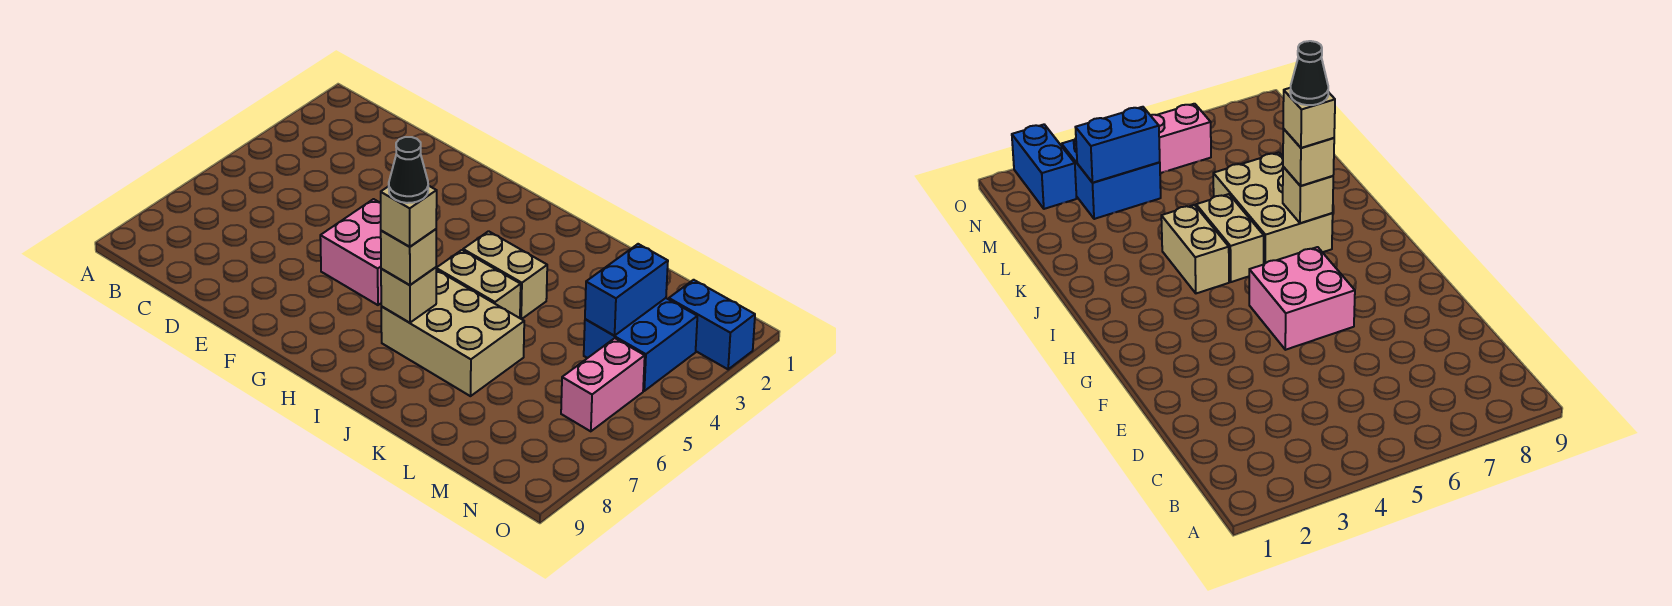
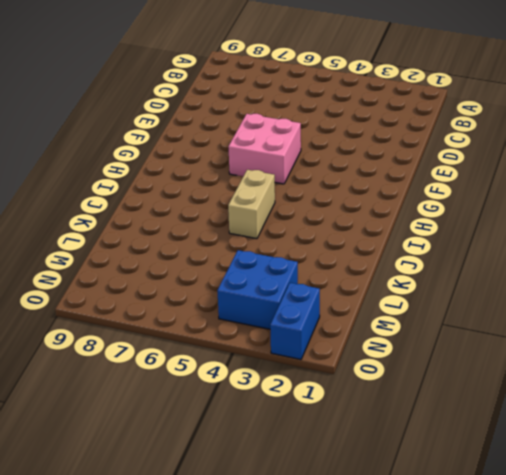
none -> tan brick I4:J4 level 1
none -> tan brick I6:K7 level 1
none -> pink brick N5:N6 level 1

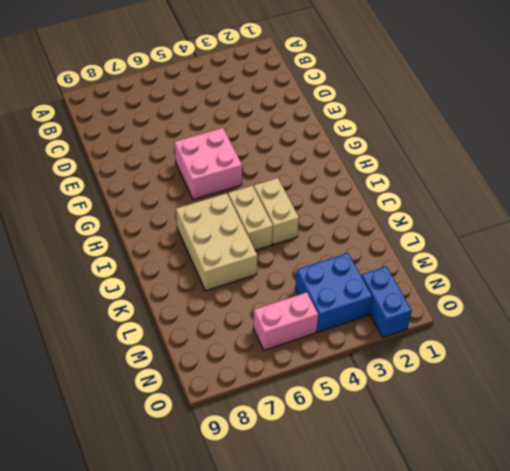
none -> tan brick I7 level 2
none -> blue brick M3:M4 level 2
none -> tan brick I7 level 3

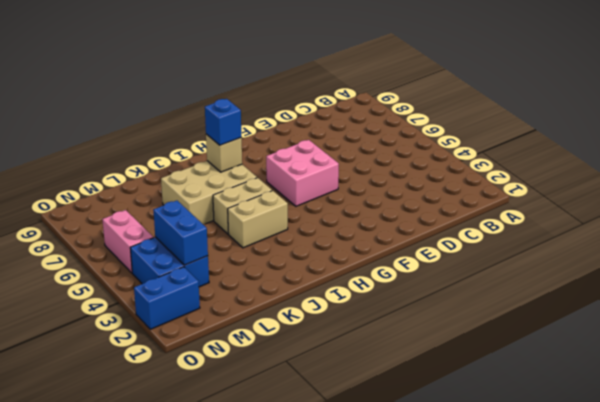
blue brick I7 level 3 -> tan brick I7 level 3
none -> tan brick I7 level 4
none -> black cone I7 level 5

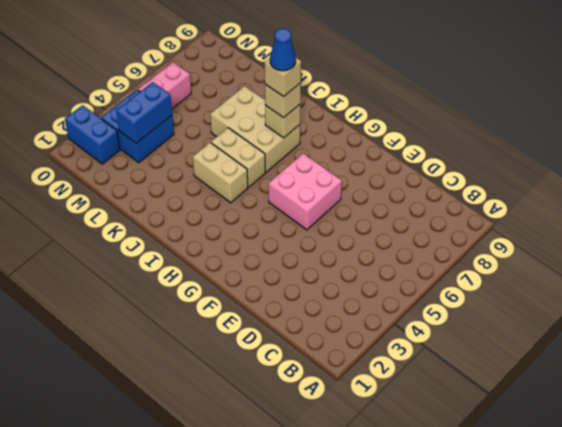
blue cone I7 level 5 -> black cone I7 level 5

